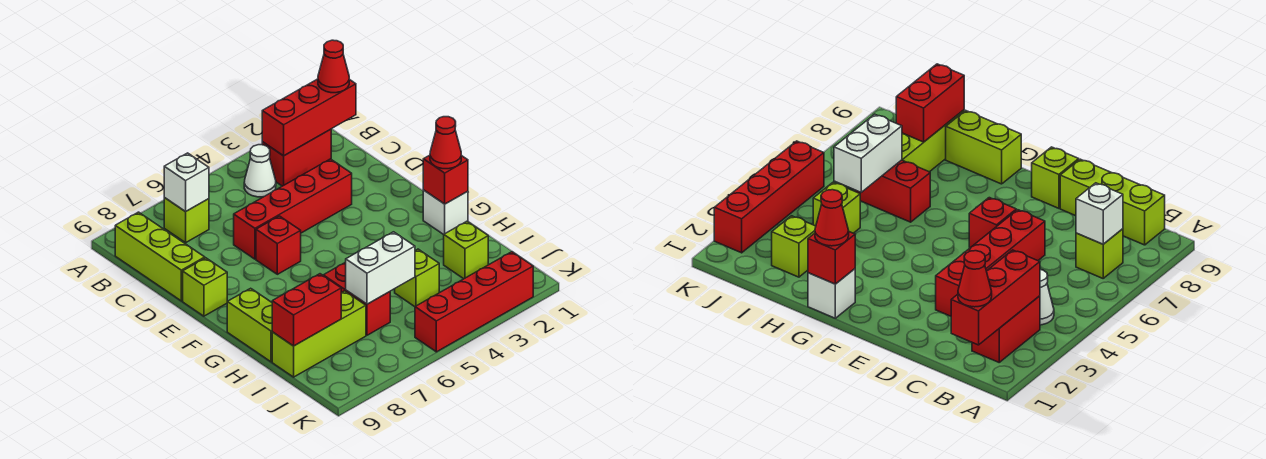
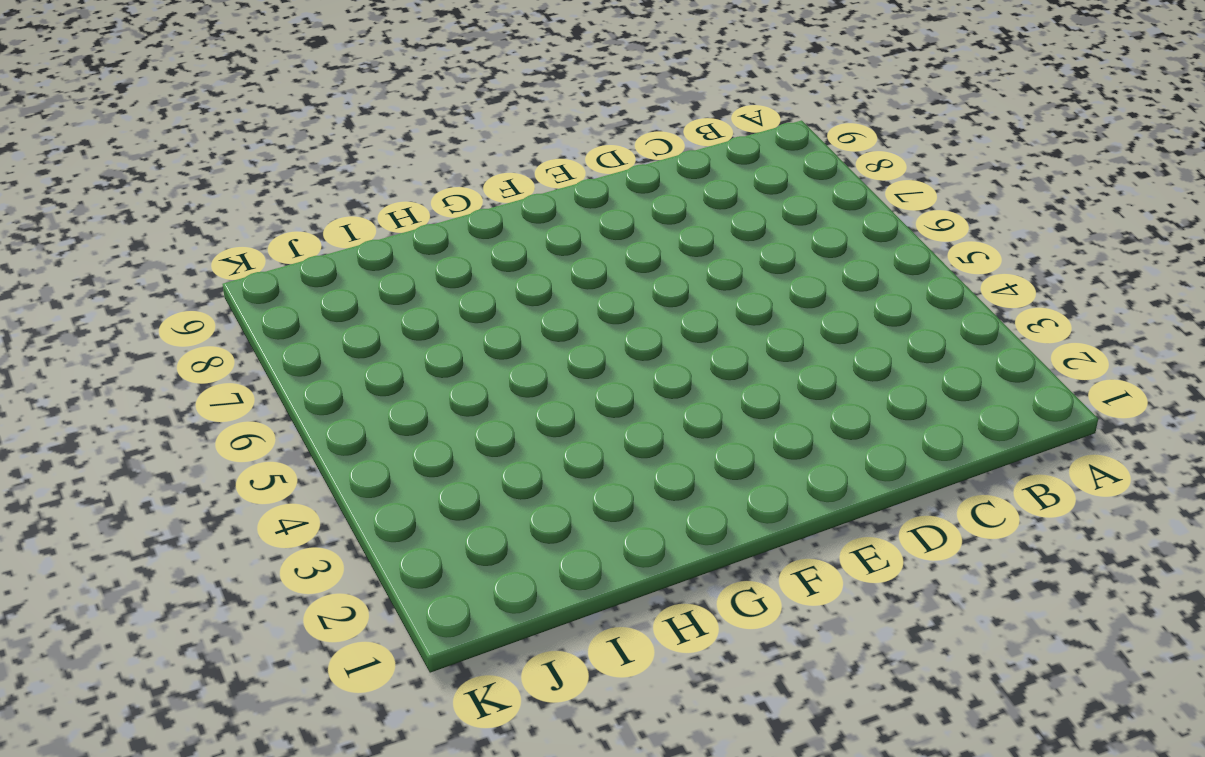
none -> red brick B2:B3 level 1
none -> white cone B4 level 1
none -> lime brick B7 level 1

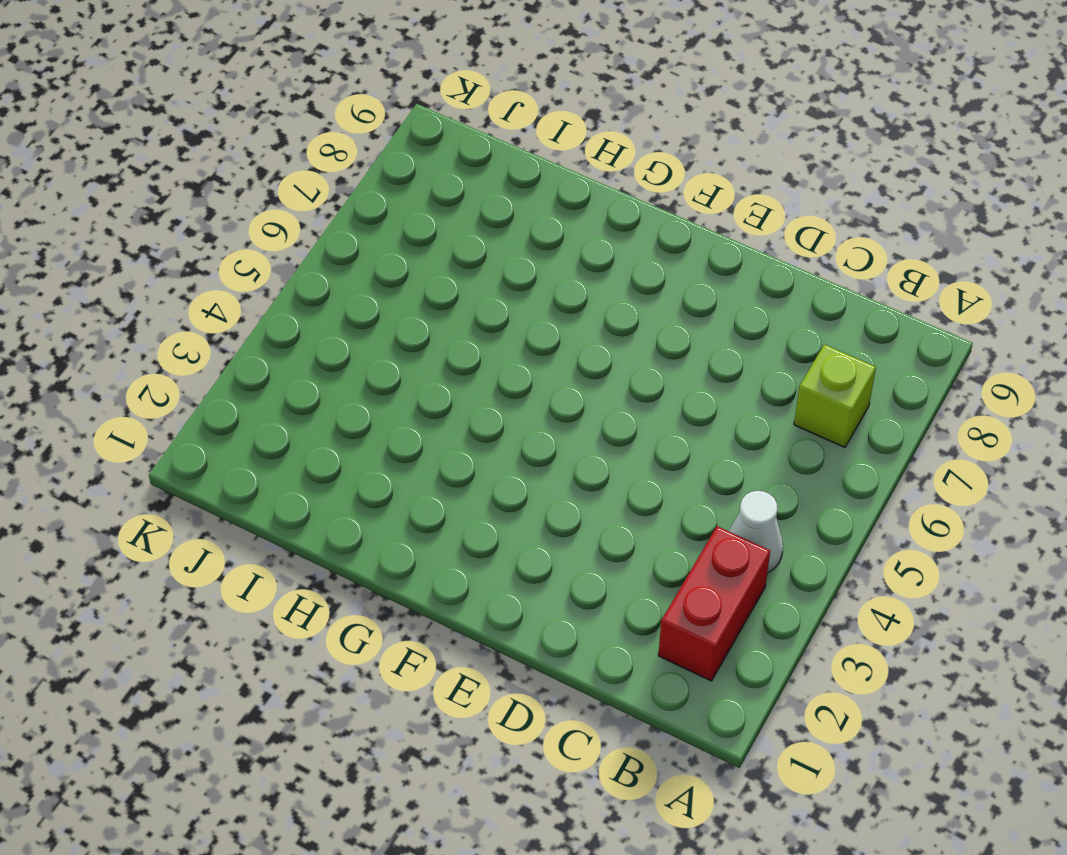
none -> lime brick B9:D9 level 1
none -> red brick D3:D6 level 1
none -> red brick E6 level 1

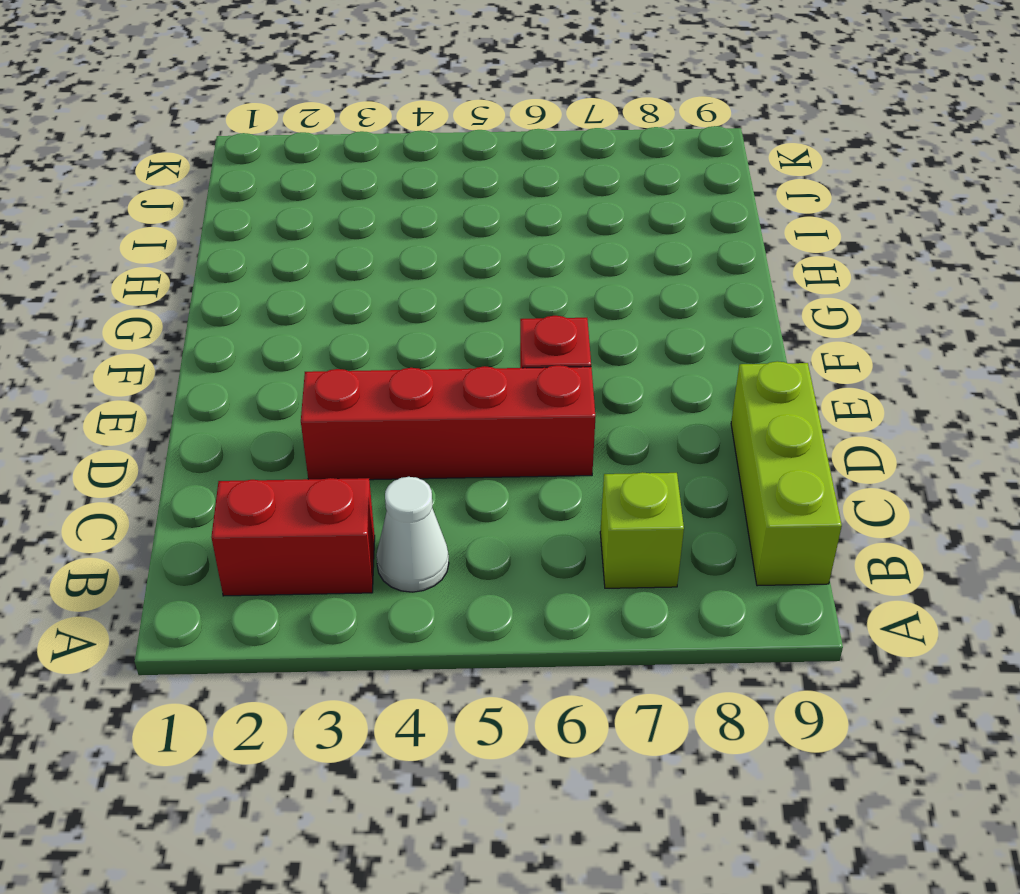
none -> lime brick E9 level 1
none -> white brick G1 level 1
none -> lime brick G9:H9 level 1

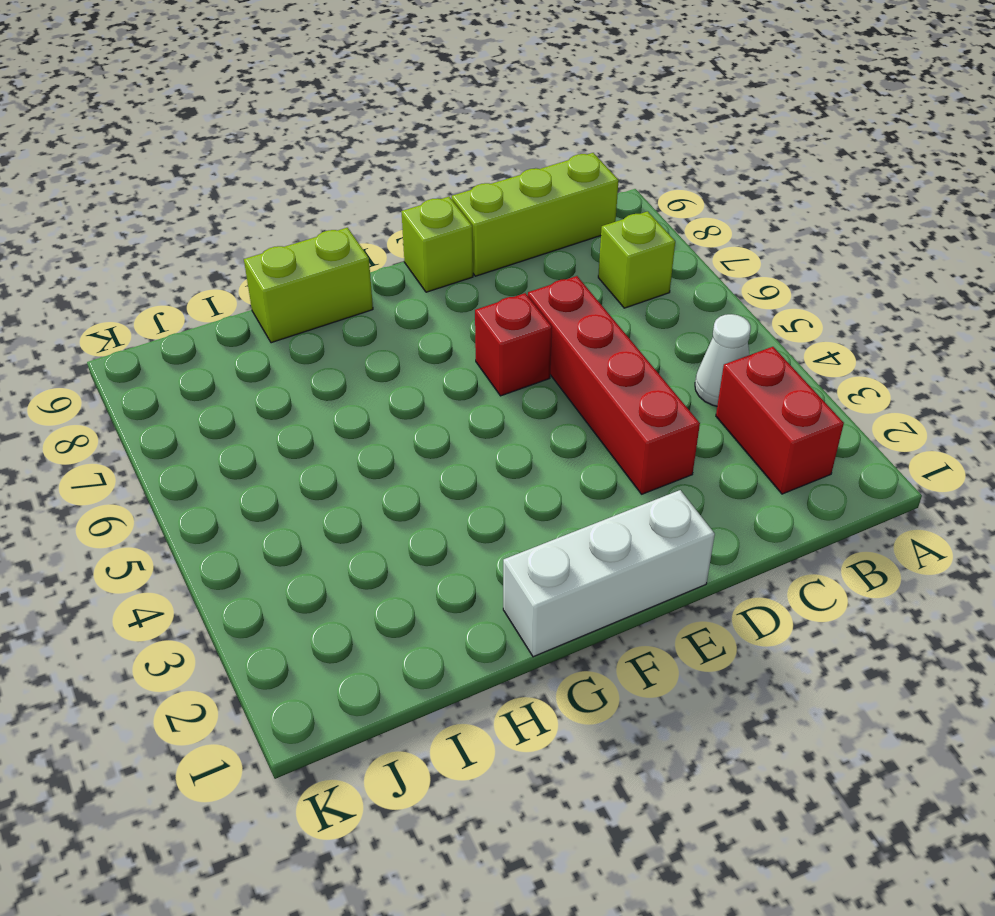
white brick E1:G1 level 1 -> white brick G1 level 1
none -> red brick H6:I6 level 1
none -> lime brick I2 level 1
none -> lime brick I4 level 1

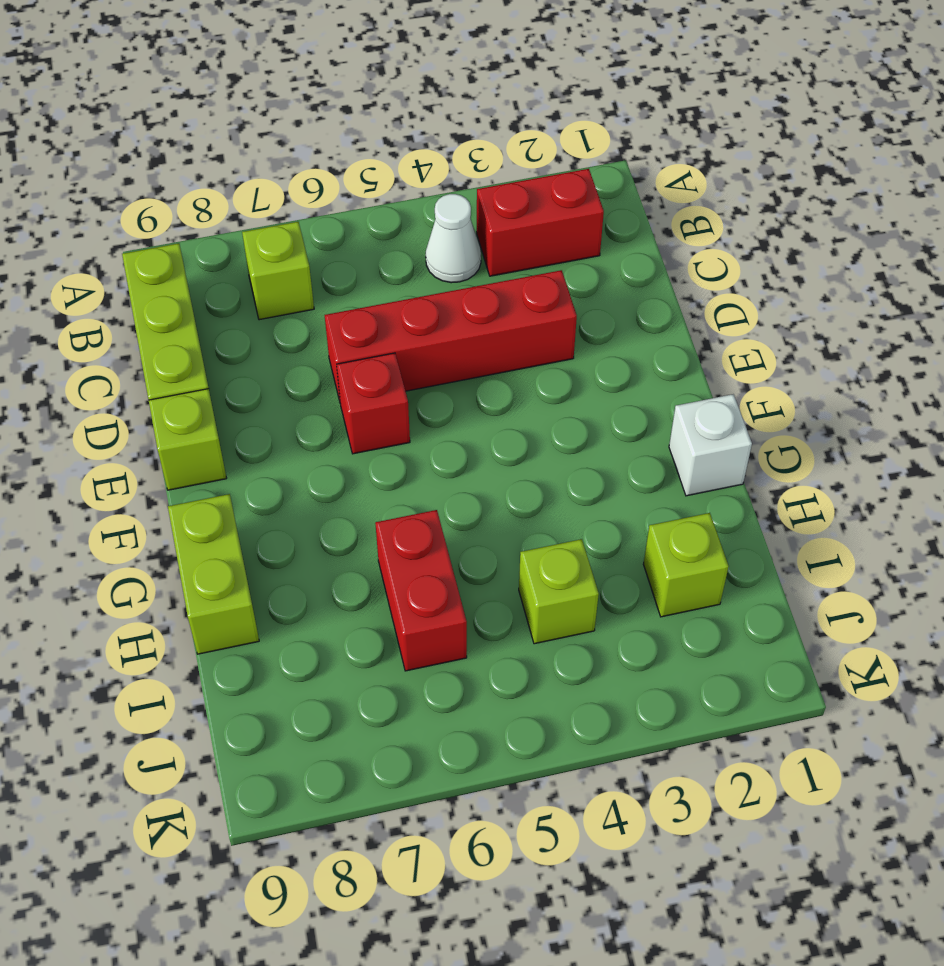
none -> lime brick I7:I9 level 1
none -> red brick K2:K5 level 1
none -> red brick B1:B3 level 2

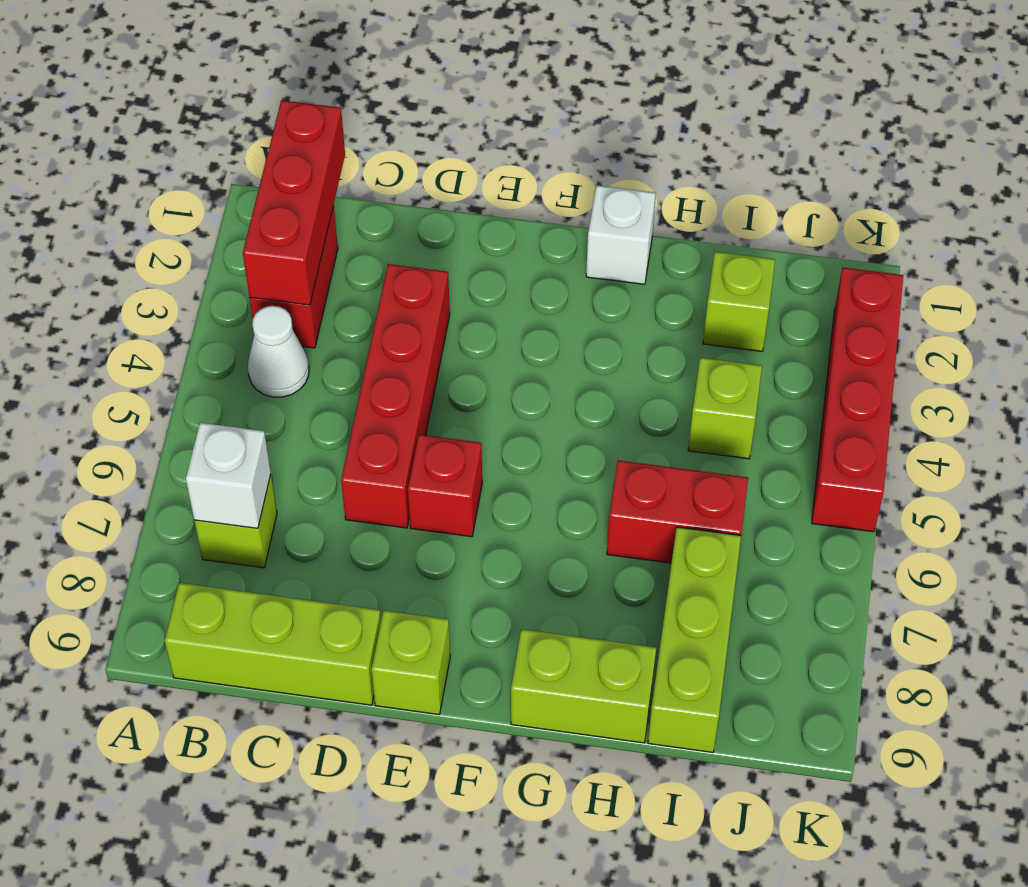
none -> red brick G1 level 2
none -> white brick I5:I6 level 2
none -> red brick I8:I9 level 2

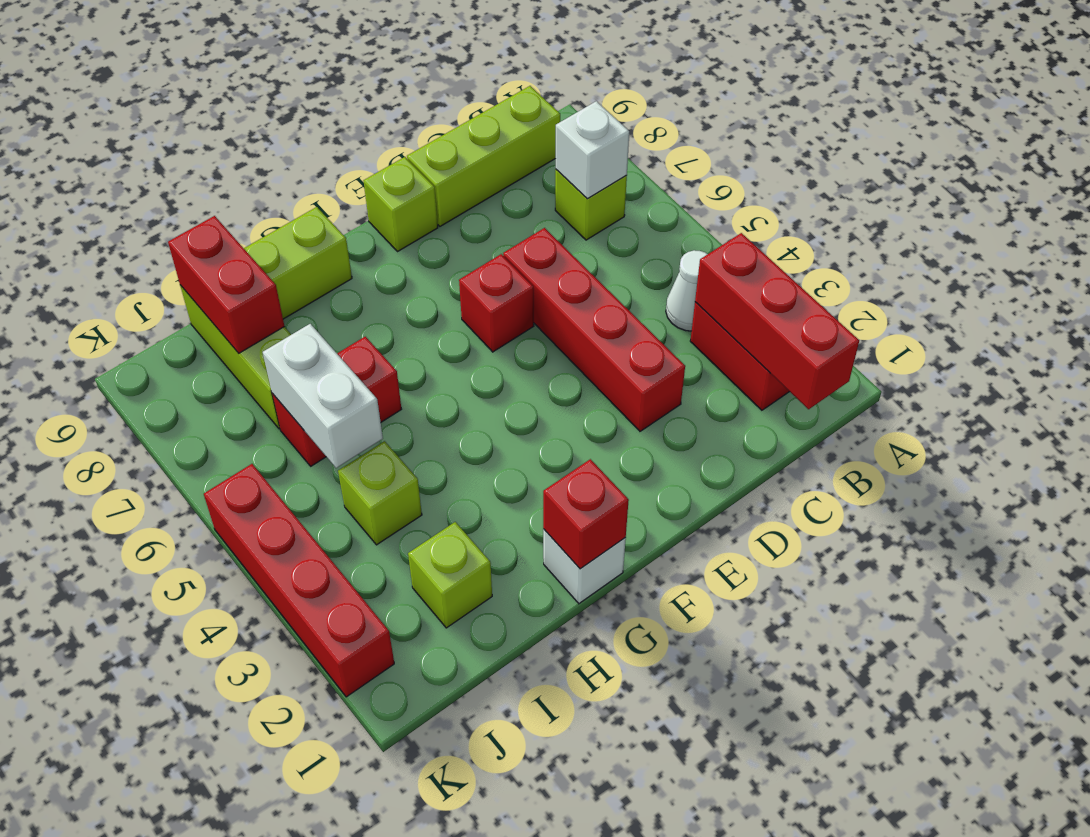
none -> red cone B1 level 3
none -> red cone G1 level 3

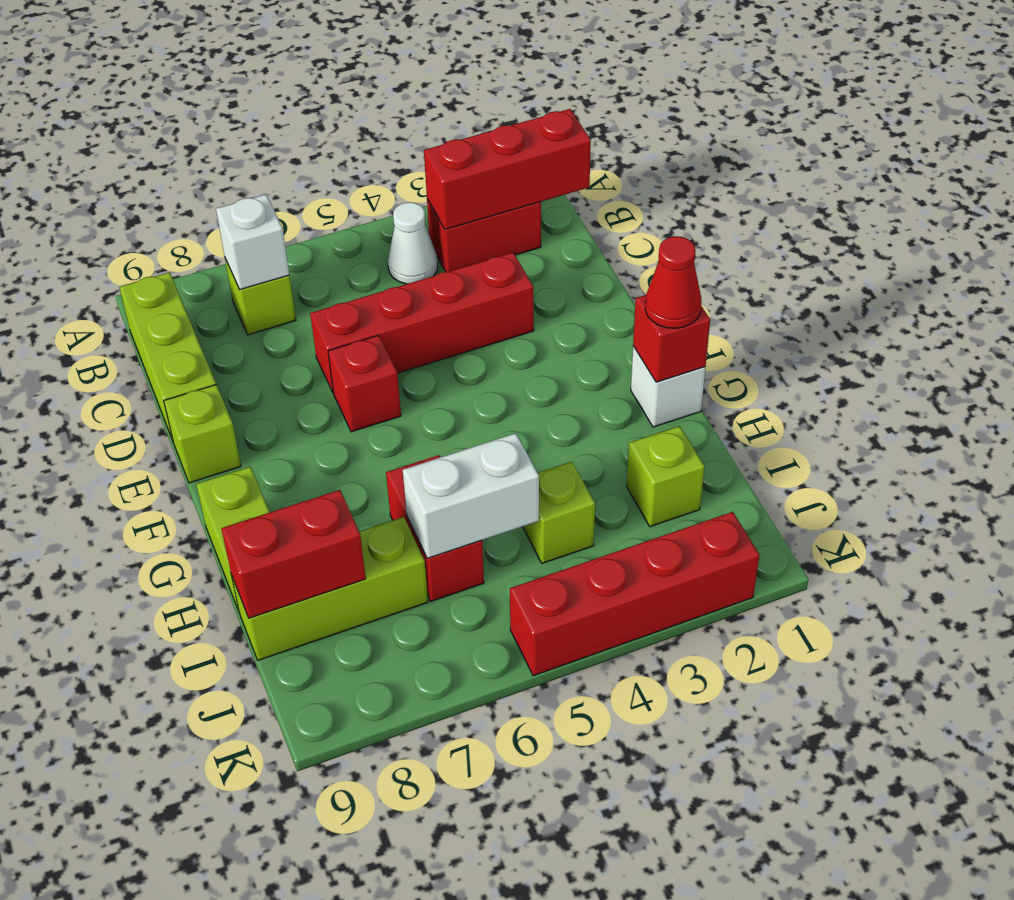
none -> red cone B1 level 3

